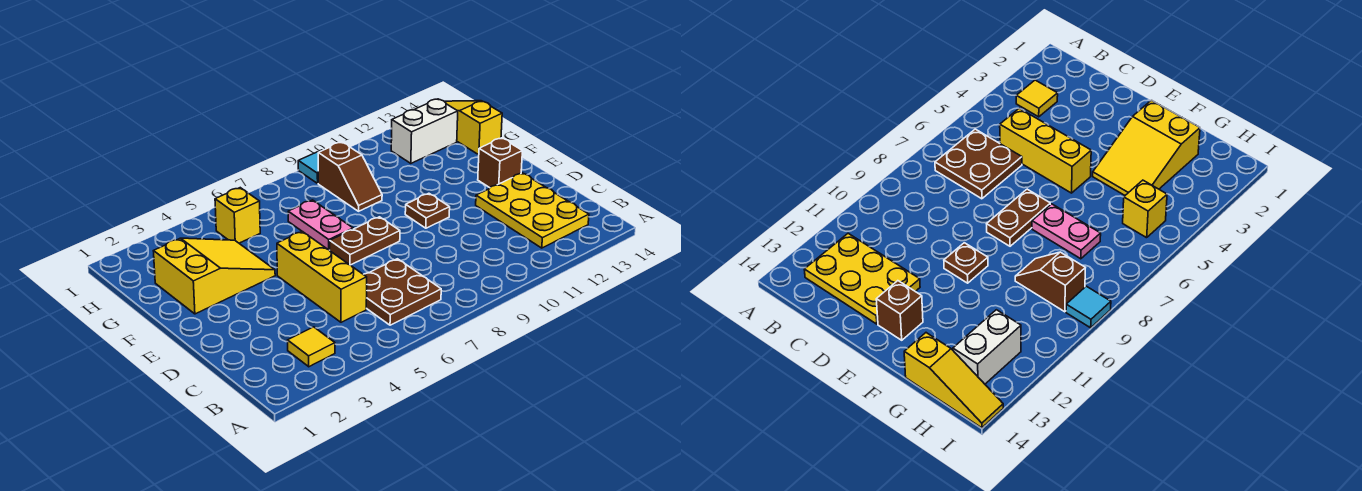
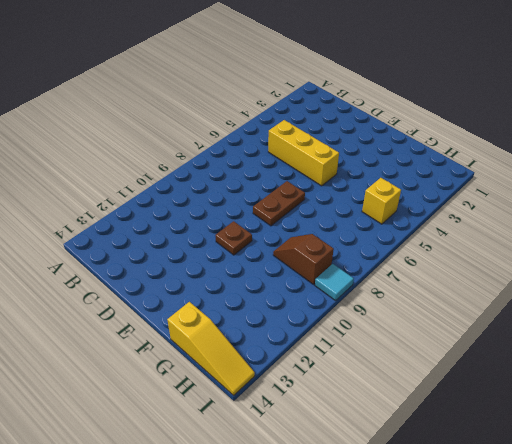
none -> yellow tile B3 level 1
none -> brown plate B6:C7 level 1
none -> yellow plate B12:D13 level 1

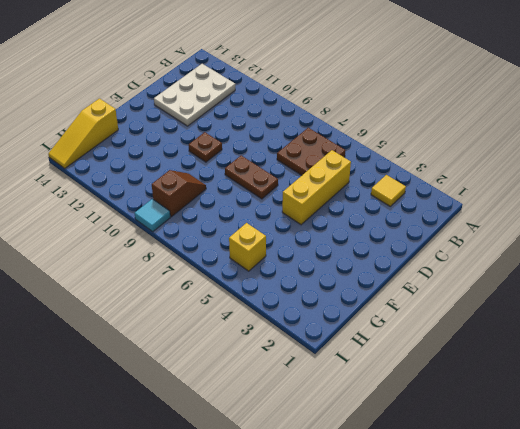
white plate B12:D13 level 1 -> yellow plate B12:D13 level 1
none -> brown brick E13 level 1
none -> yellow slope F2:G4 level 1 top 2
none -> pink plate F7:G7 level 1

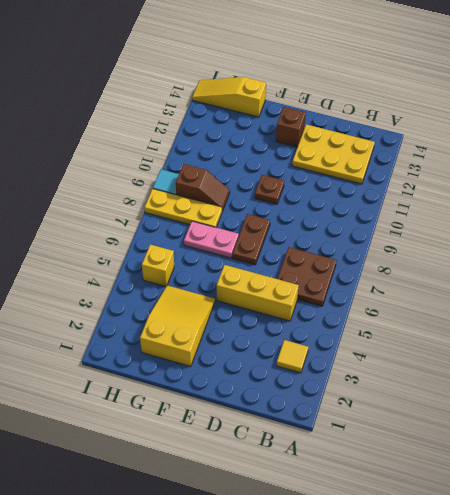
yellow plate G8:I8 level 1 -> none
none -> white brick H12:H13 level 1

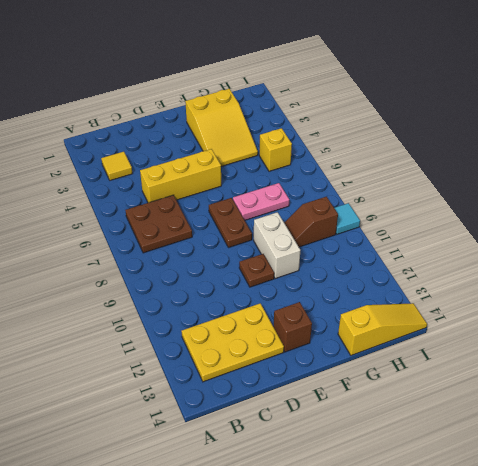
white brick F9:F10 level 1 -> white brick H12:H13 level 1

